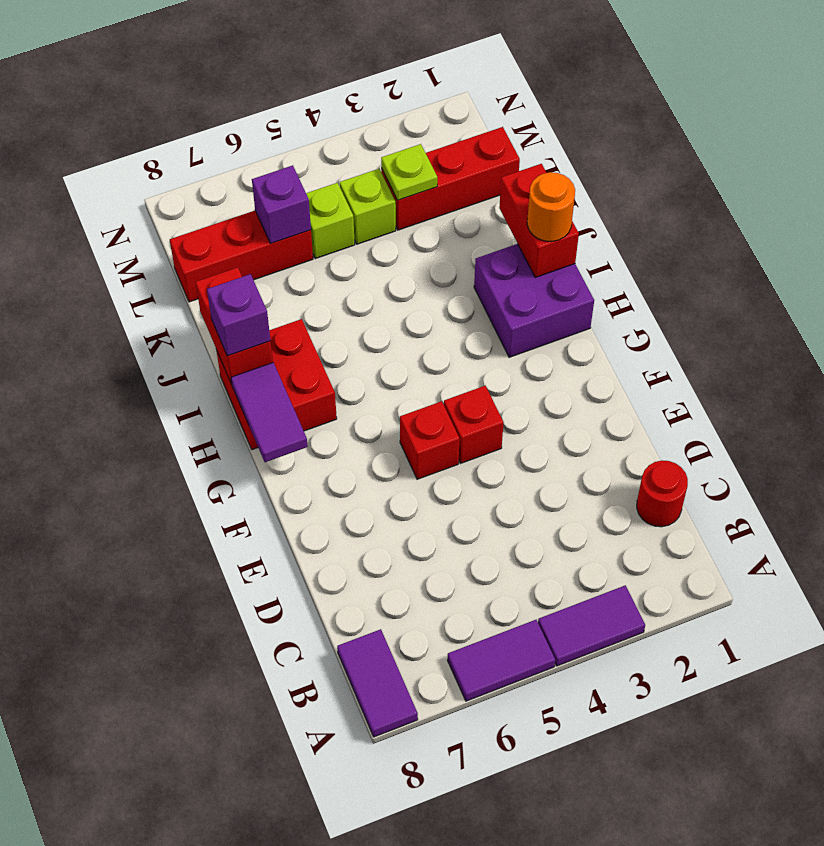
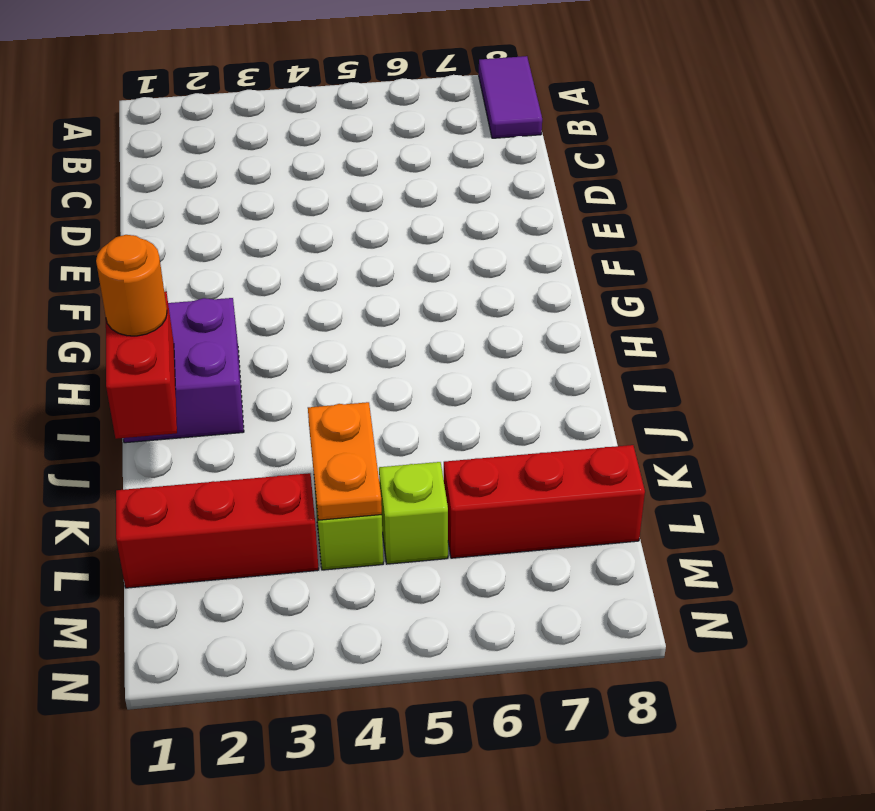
orange plate K4:L4 level 2 -> none
none -> purple tile A3:A4 level 1
none -> purple tile A5:A6 level 1
none -> red round brick C1 level 1

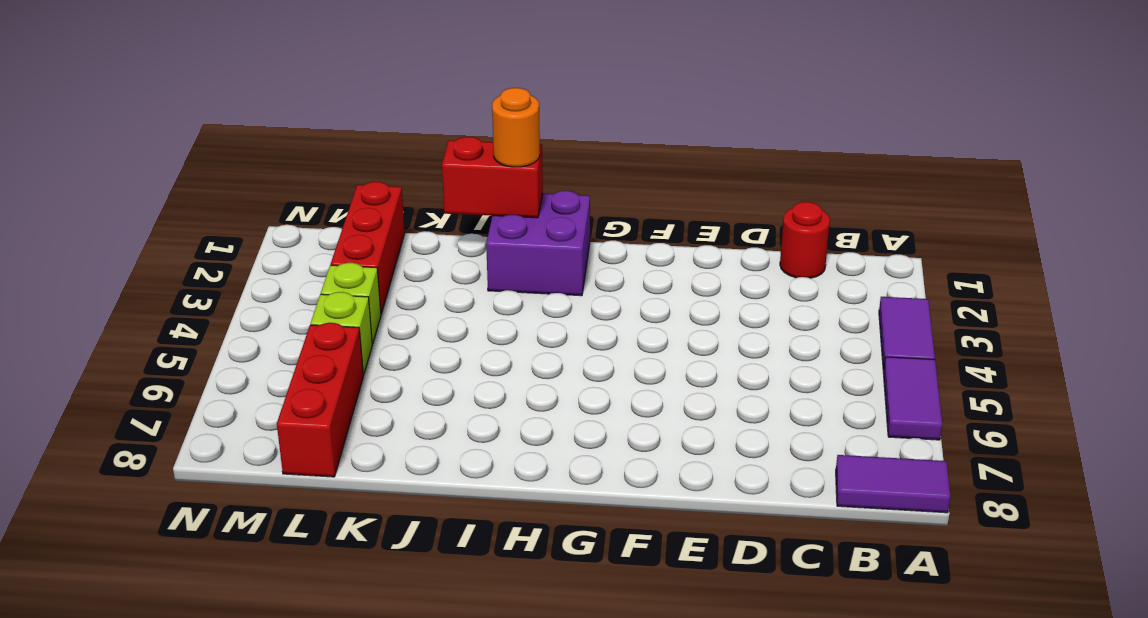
none -> red brick F4 level 1
none -> red brick F5 level 1
none -> red brick H7:I8 level 1

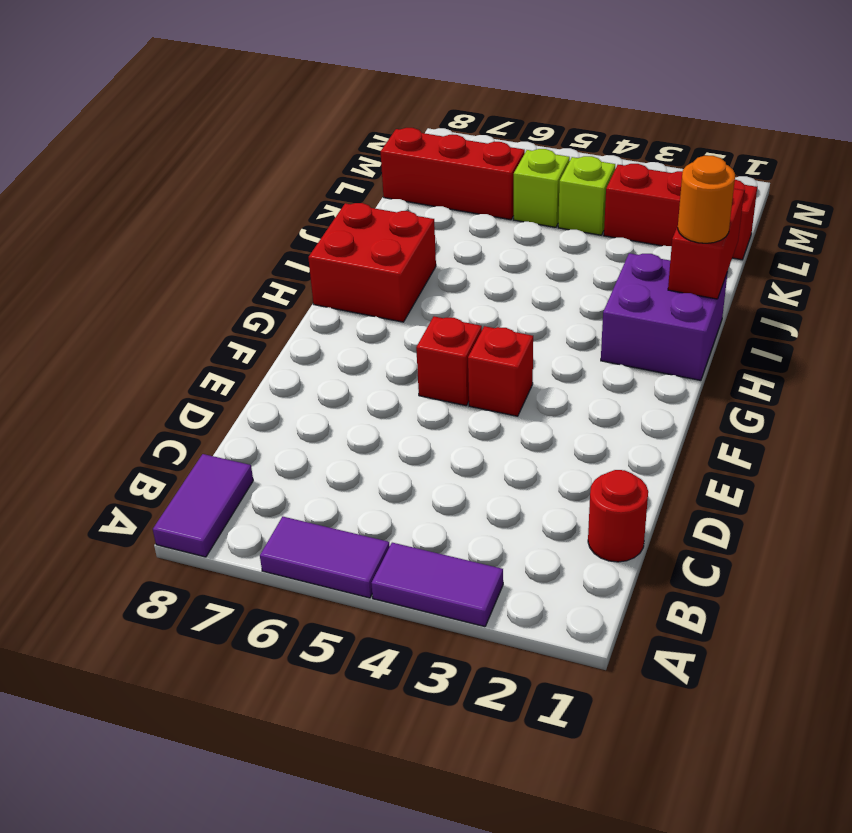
none -> purple tile G8:H8 level 2
none -> red brick I8:J8 level 2
none -> lime plate L3 level 2

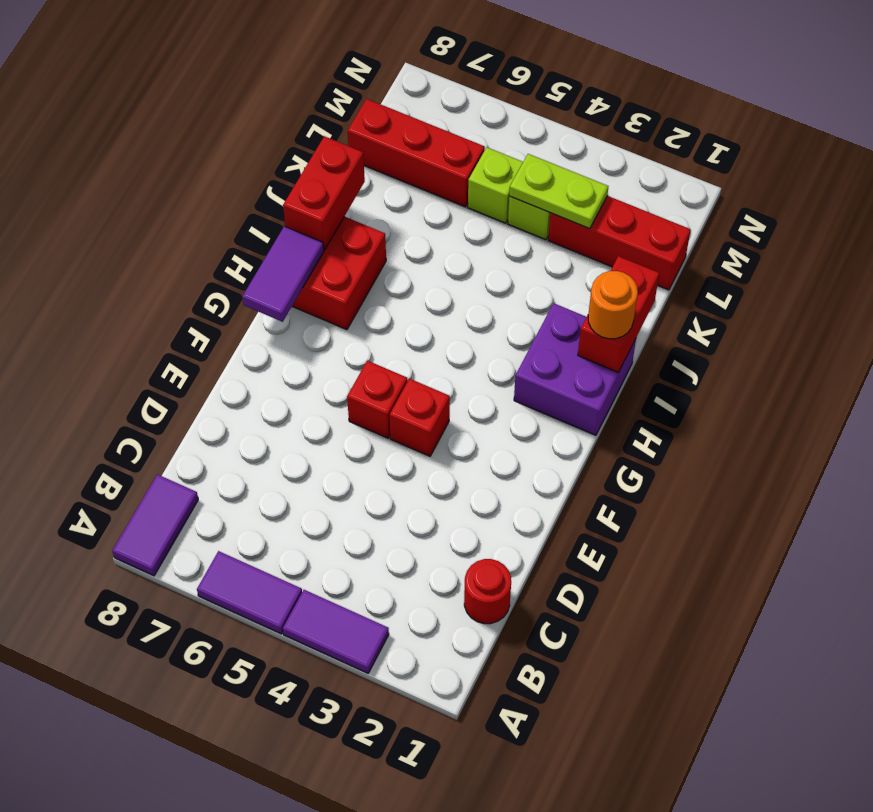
lime plate L3:L4 level 2 -> lime plate L3 level 2
none -> purple brick L6 level 2
none -> purple brick I8 level 3

